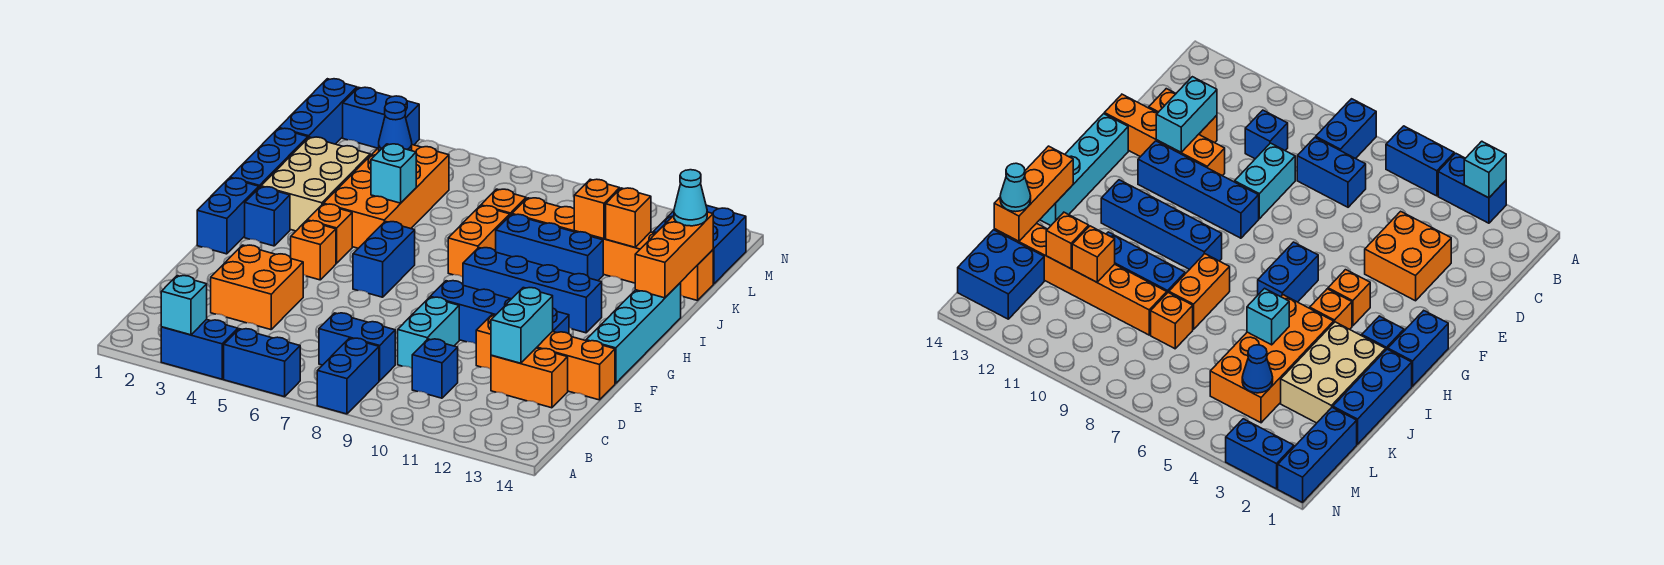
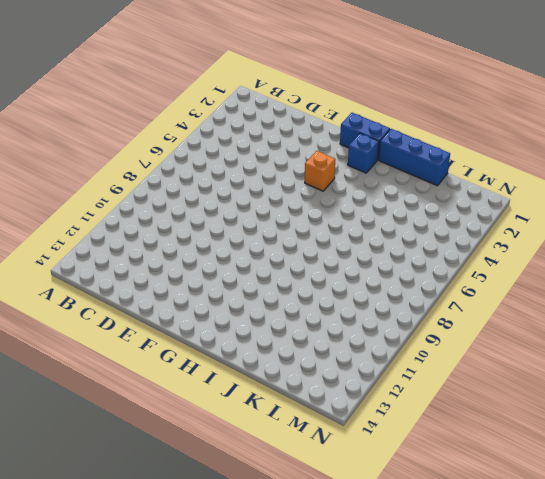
none -> blue brick A3:A4 level 1
none -> blue brick A5:A6 level 1
none -> blue brick A8:B8 level 1
none -> blue brick C7:C8 level 1

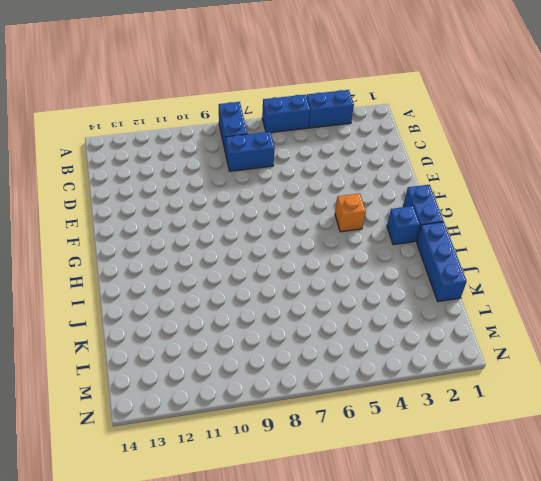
none -> blue brick C10 level 1
none -> orange brick D3:E4 level 1
none -> cyan brick D9:E9 level 1
none -> orange brick D12:D13 level 1

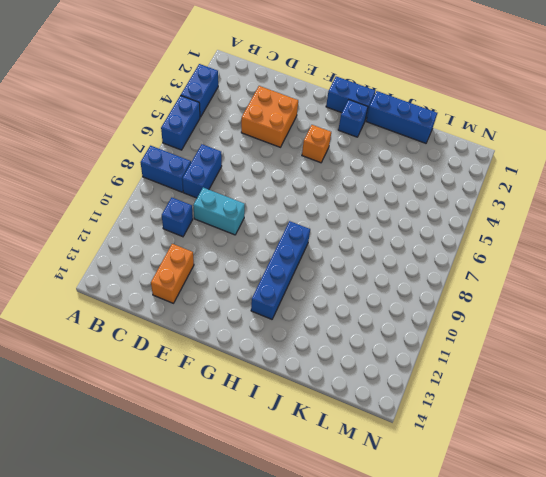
none -> orange brick E11:E14 level 1
none -> blue brick F9:F12 level 1
none -> cyan brick F14:I14 level 1
none -> blue brick G6:H6 level 1

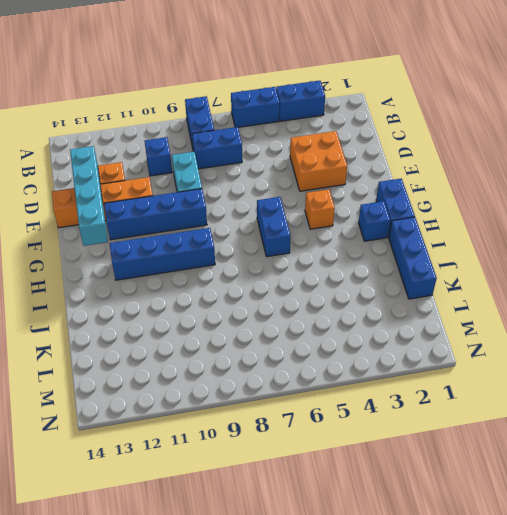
cyan brick D13:G13 level 2 -> cyan brick F14:I14 level 1
none -> orange brick H4 level 1
none -> tan brick I2:K3 level 1
none -> orange brick I4:L5 level 1
none -> orange brick I8:J8 level 1

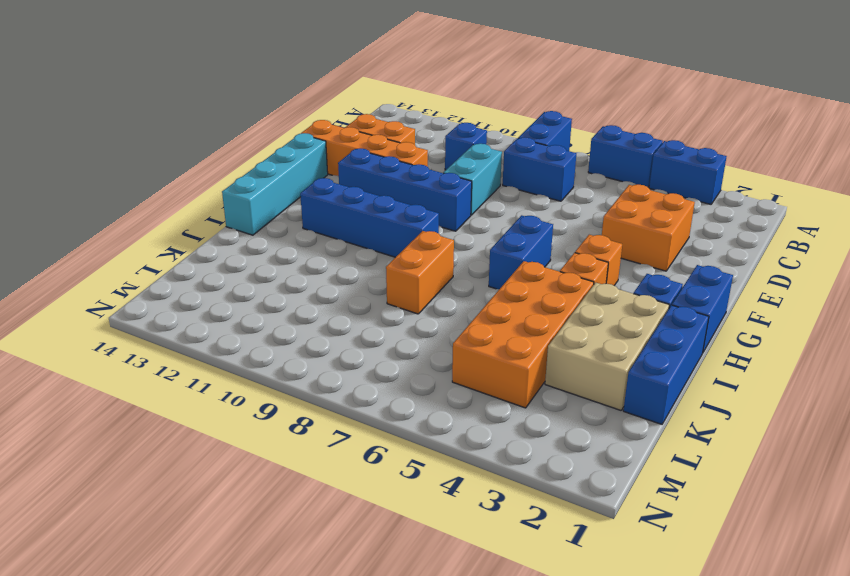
none -> blue brick J9:J11 level 1
none -> orange brick K8 level 1
none -> orange brick K9:K14 level 1
none -> blue brick L1:N1 level 1

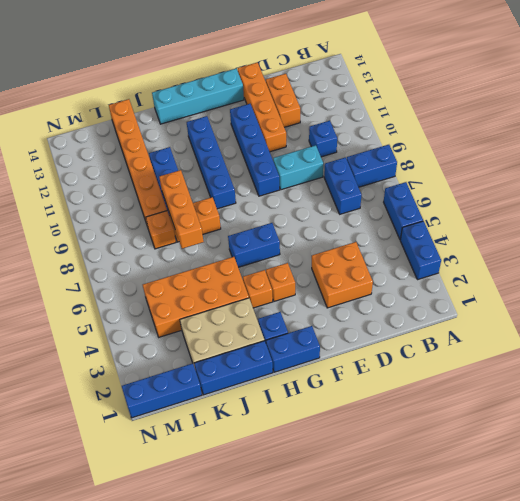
orange brick J7:J9 level 2 -> orange brick I14:K14 level 2
none -> blue brick L13:M14 level 1
none -> blue brick N2:N3 level 1
none -> cyan brick A3 level 2
none -> cyan brick D12:E12 level 2

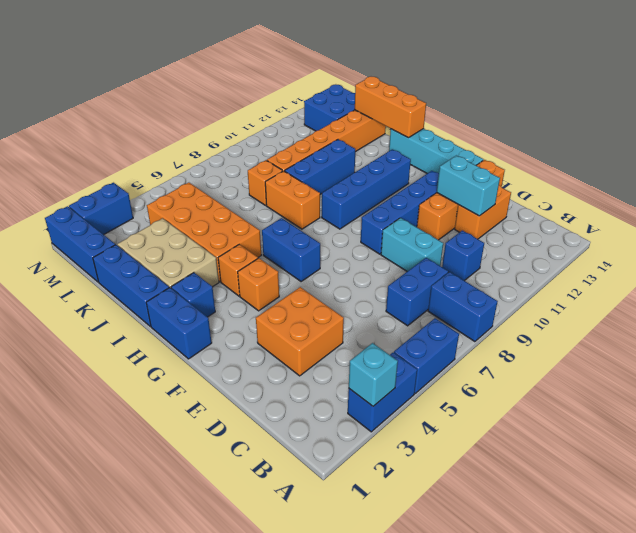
none -> cyan brick J5 level 2
none -> orange brick K11 level 2
none -> orange brick K12 level 2
none -> blue cone L4 level 2

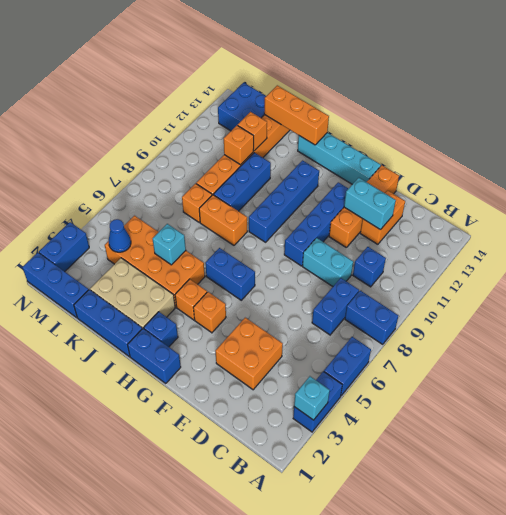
none -> cyan cone K14 level 3

